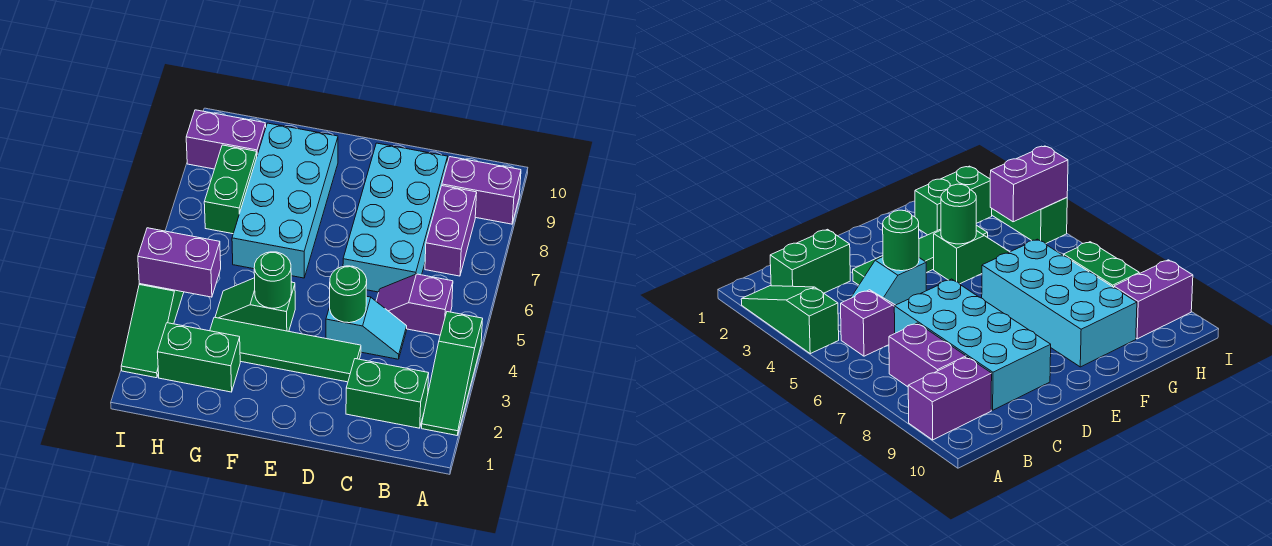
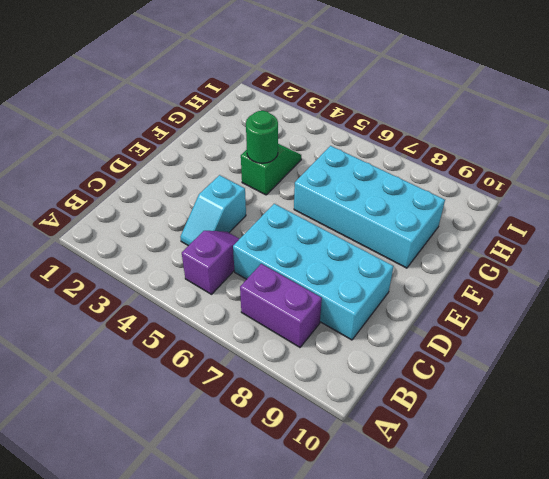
none -> green slope A2:A4 level 1 top 4
none -> purple brick A9:B9 level 1
none -> green brick B2:C2 level 1

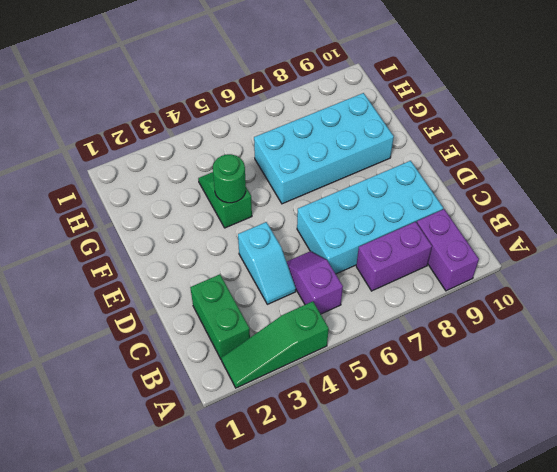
none -> green tile D3:G3 level 1
none -> green brick G2:H2 level 1
none -> green brick H7:H8 level 1

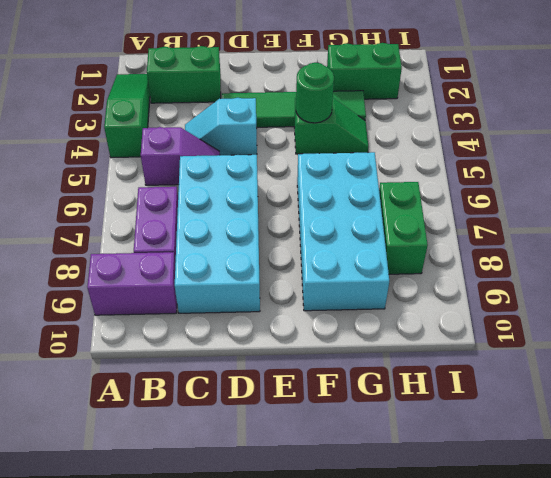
none -> purple brick H9:I9 level 1
none -> green slope I2:I4 level 1 top 4
none -> green round brick D4 level 2

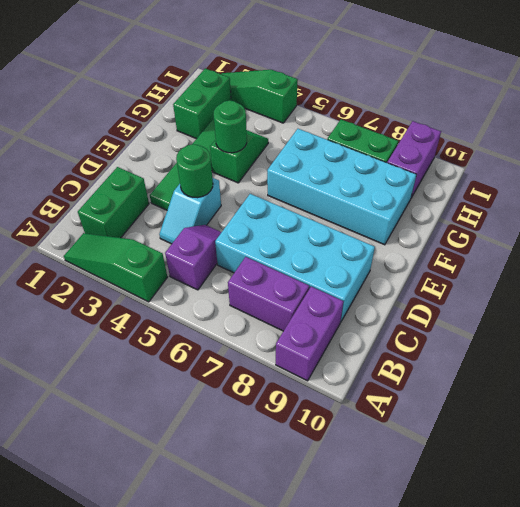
none -> purple brick H4:I4 level 2

